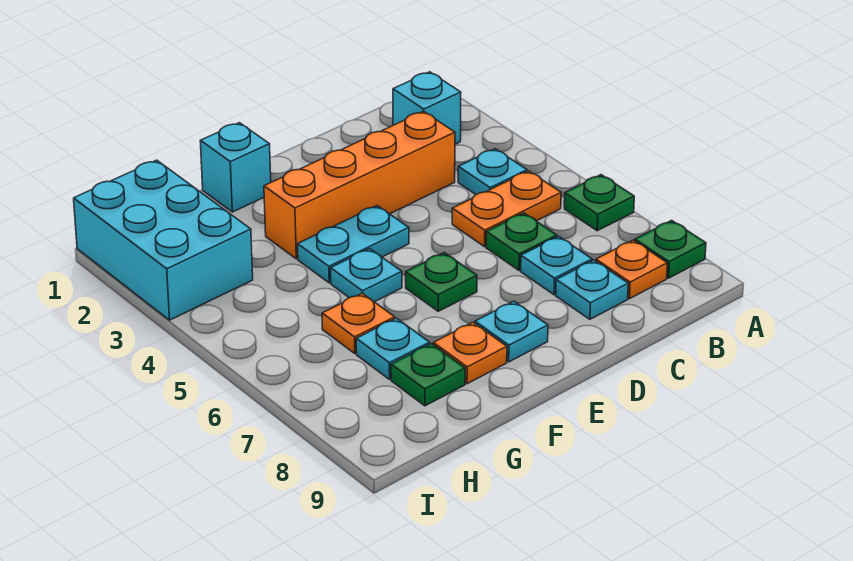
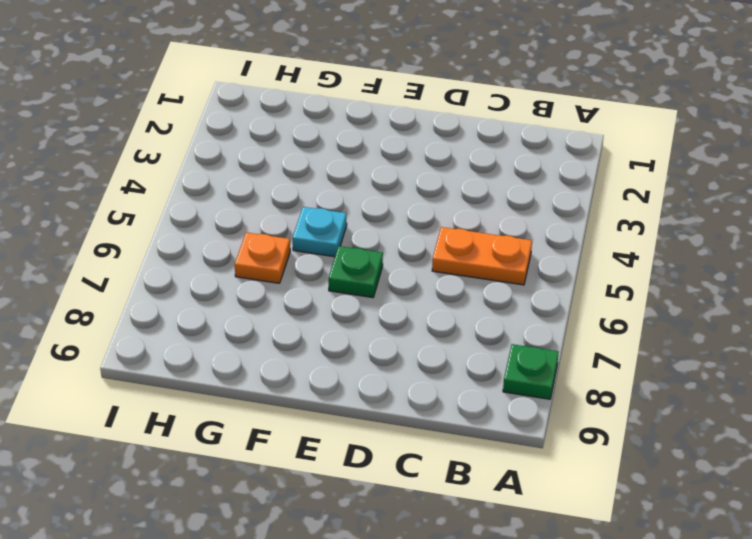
none -> green plate A6 level 1
none -> cyan brick B2 level 1
none -> cyan plate B4 level 1

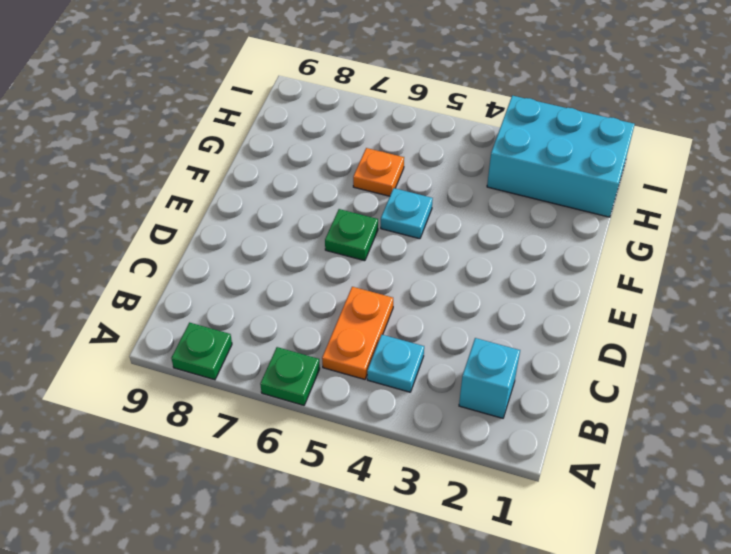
none -> orange plate B8 level 1
none -> orange brick C3:F3 level 1
none -> green plate C6 level 1

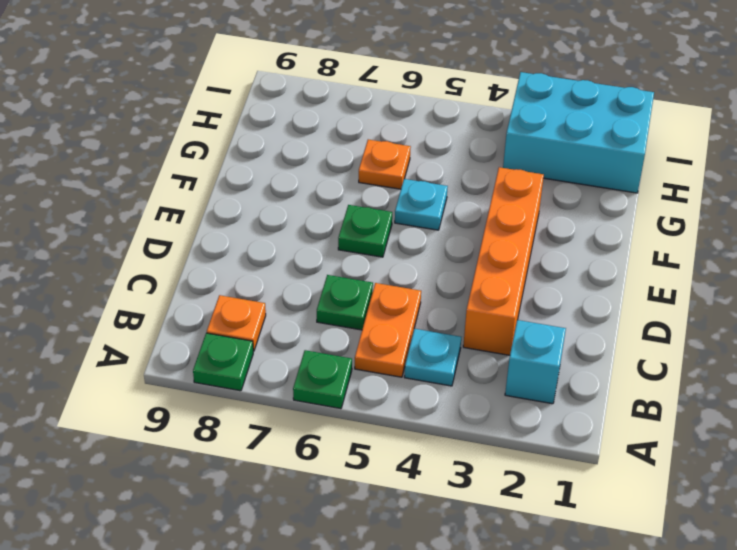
none -> cyan plate C7 level 1
none -> cyan plate C8 level 1
none -> cyan plate E4:F4 level 1

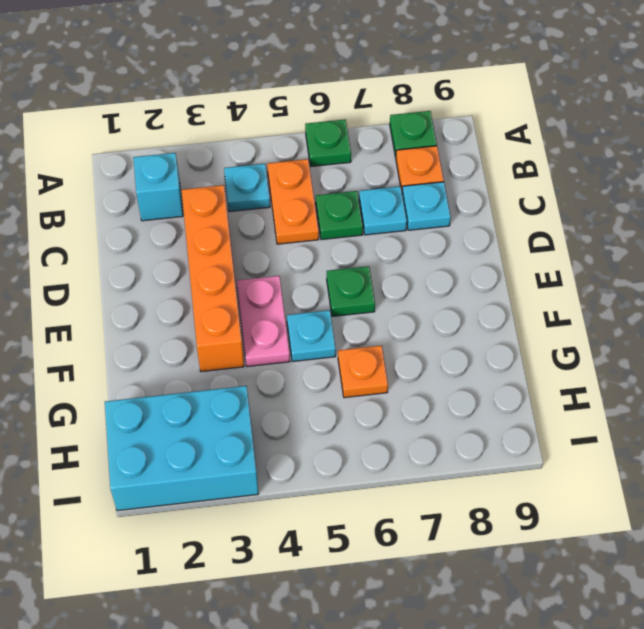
pink plate E4:F4 level 1 -> cyan plate E4:F4 level 1
none -> cyan plate E8 level 1
none -> cyan brick F1 level 1
none -> orange plate F8 level 1

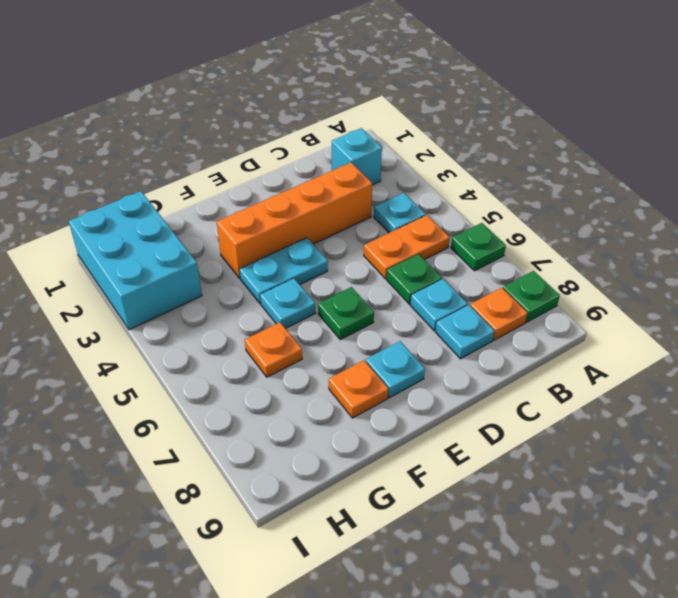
none -> cyan brick F1 level 1
none -> cyan plate G7 level 1
none -> green plate G8 level 1

